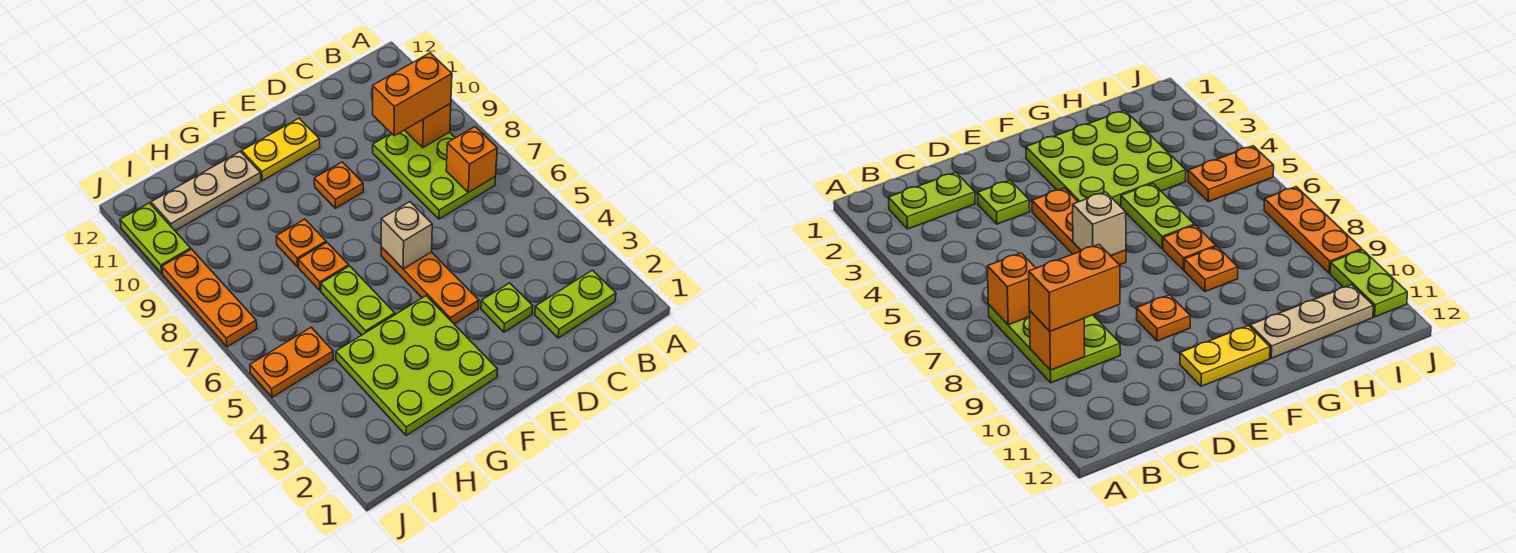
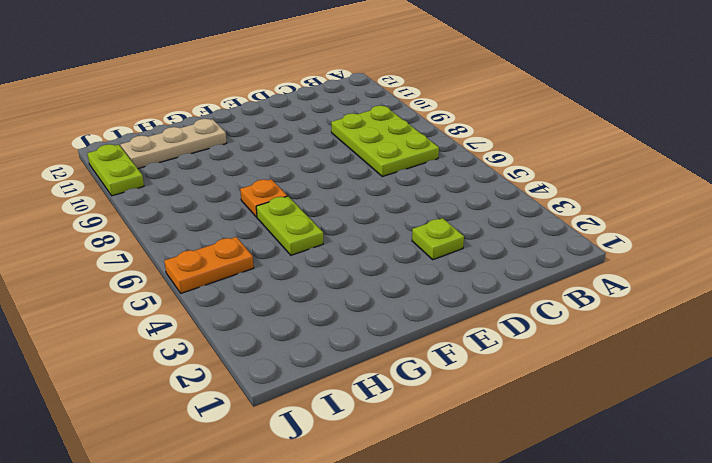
none -> lime plate B2:C2 level 1
none -> orange plate E4:E6 level 1
none -> orange plate E9 level 1

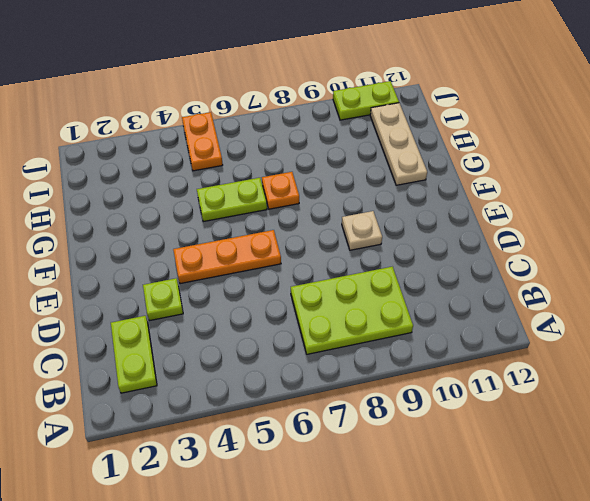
tan plate E9 level 1 -> orange plate E9 level 1
none -> yellow plate E11:F11 level 1
none -> lime plate F2:H4 level 1
none -> orange plate G8 level 1

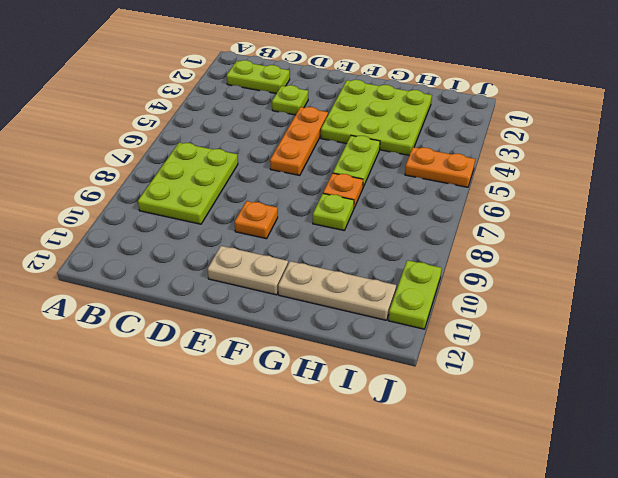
tan plate E11:F11 level 1 -> yellow plate E11:F11 level 1
lime plate G8 level 1 -> orange plate G8 level 1
none -> orange plate J7:J9 level 1
none -> orange brick B7 level 2
none -> orange brick B9 level 2

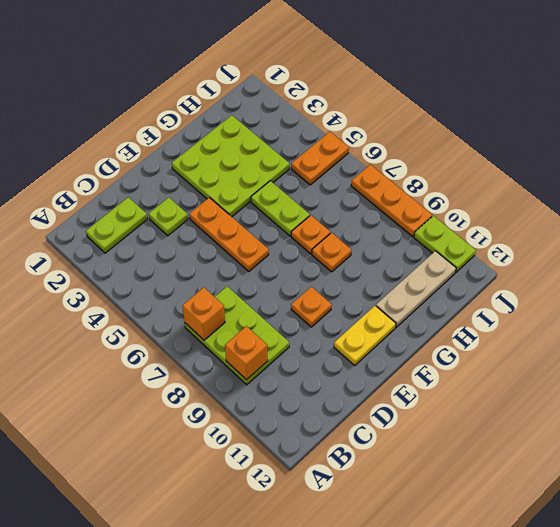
none -> tan brick E6 level 2
none -> orange brick B9:C9 level 3

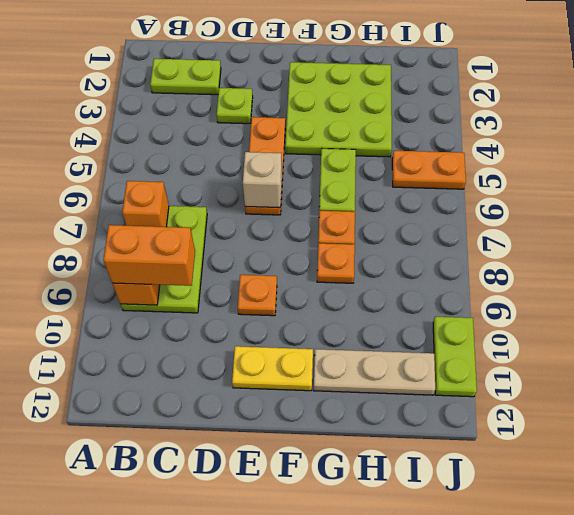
none -> orange plate J7:J9 level 1

